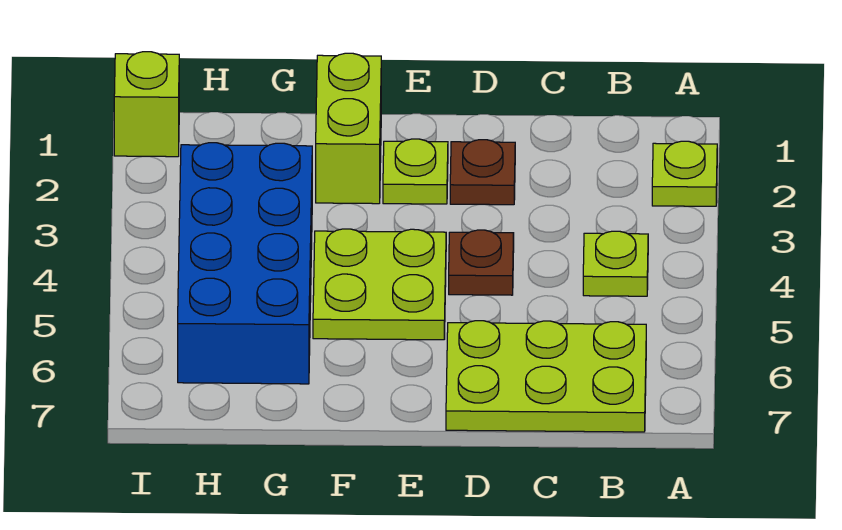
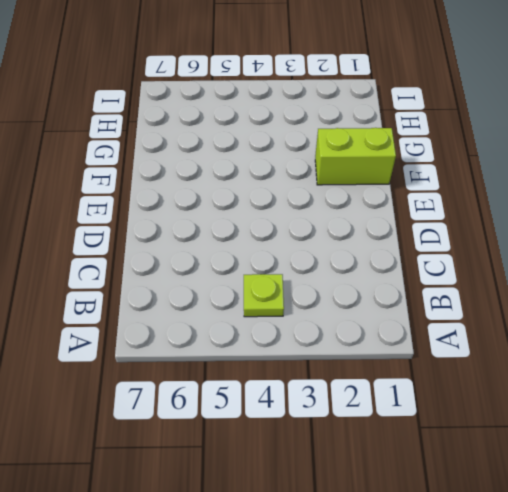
none -> lime plate A2 level 1
none -> lime plate B6:D7 level 1

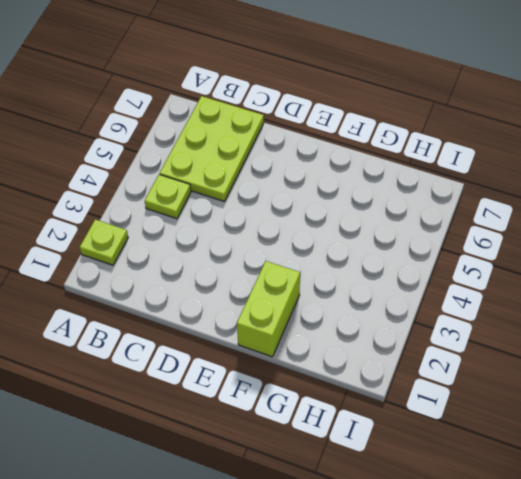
lime plate B5:C7 level 1 -> lime plate B6:D7 level 1
none -> brown plate D2 level 1
none -> brown plate D4 level 1

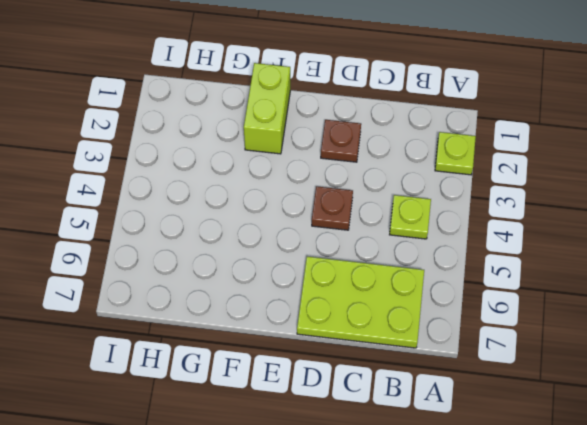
none -> lime plate E2 level 1
none -> lime plate E4:F5 level 1

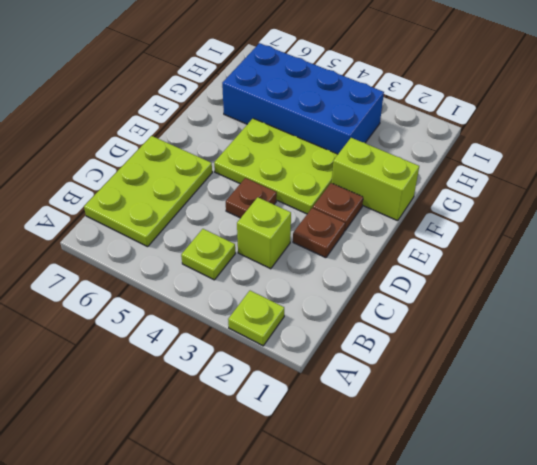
lime brick C3 level 1 -> lime brick I1 level 1
brown plate E2 level 1 -> lime plate E2 level 1
lime plate E3:F5 level 1 -> lime plate E4:F5 level 1

